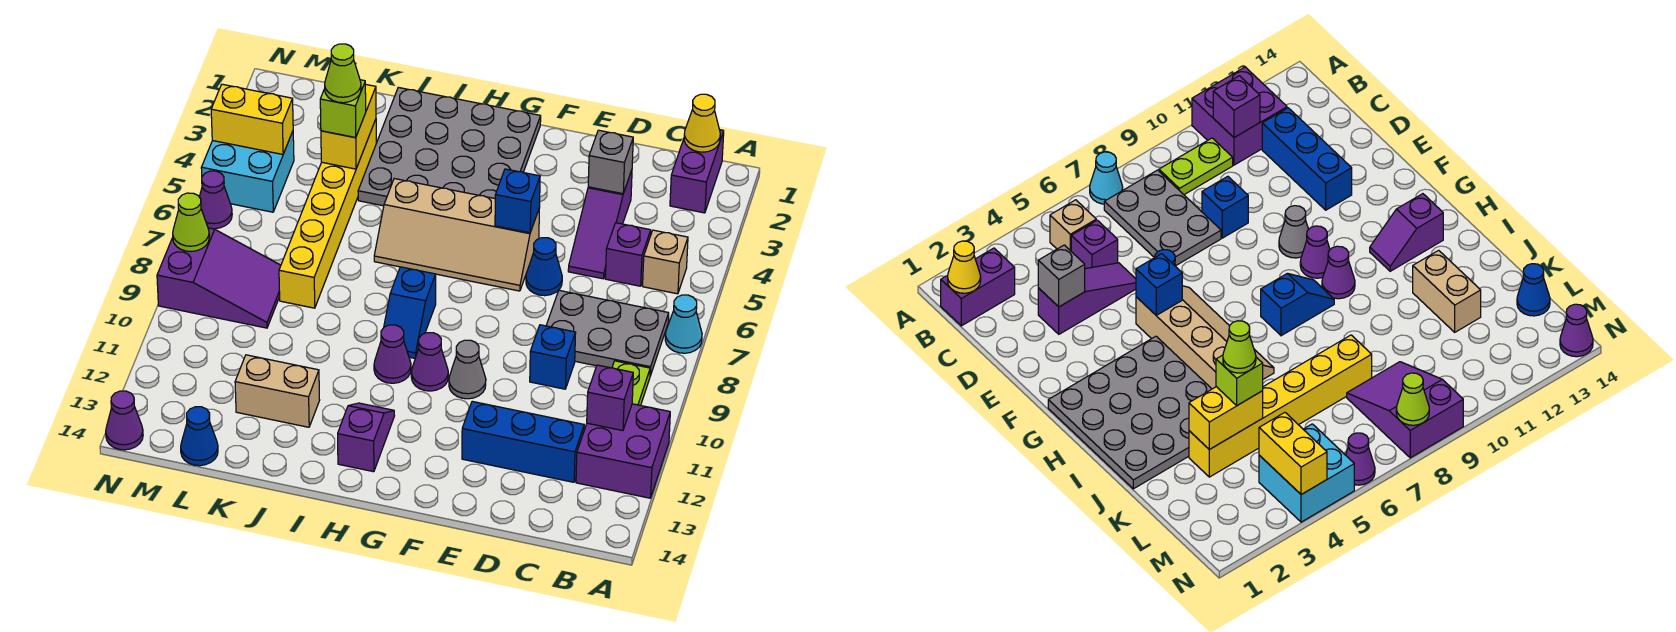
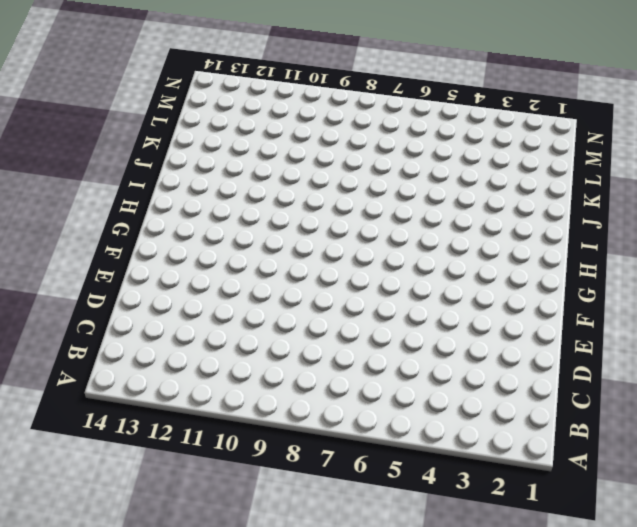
none -> cyan cone A7 level 1
none -> purple brick A11:B12 level 1
none -> purple brick B1:B2 level 1
none -> tan brick B5 level 1

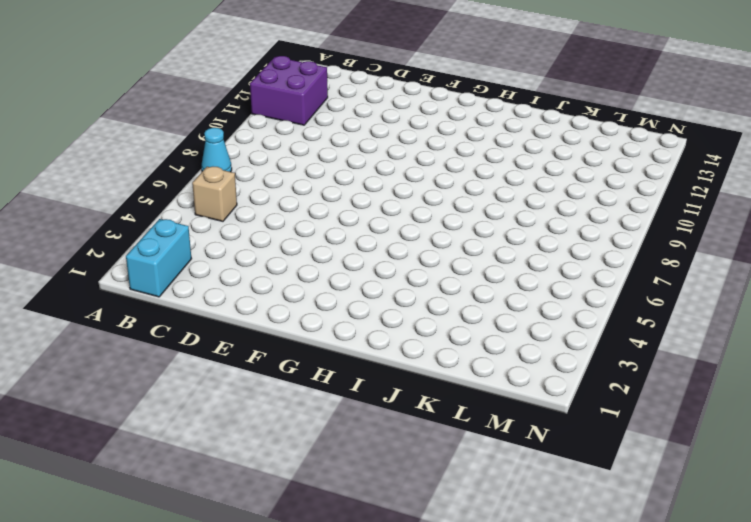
cyan brick B1:B2 level 1 -> purple brick B1:B2 level 1
none -> grey plate B7:D8 level 1
none -> lime plate B9:B10 level 1
none -> purple brick C5 level 1
none -> blue brick C12:E12 level 1

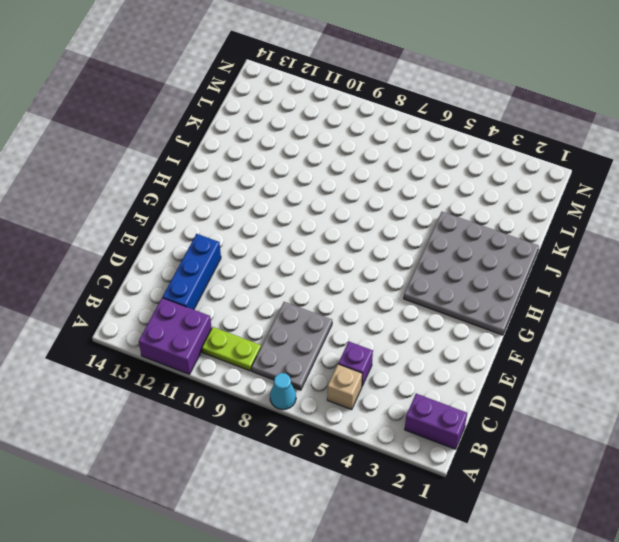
none -> purple slope D3:D5 level 1 top 3
none -> blue brick D9 level 1
none -> blue cone E6 level 1
none -> tan slope F5:I6 level 1 top 5

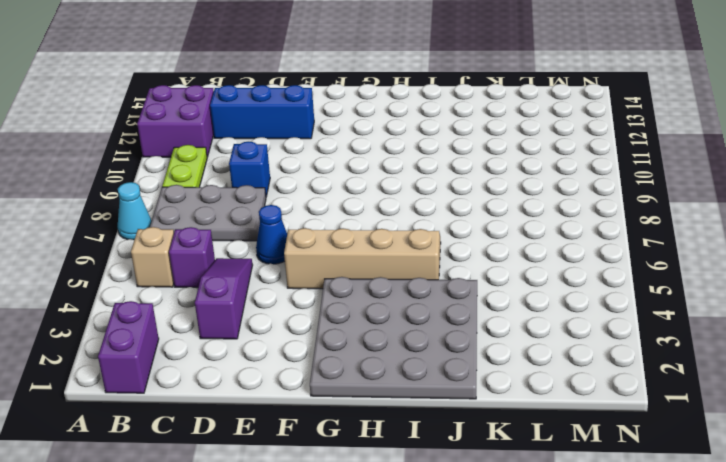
none -> grey cone F10 level 1
none -> purple cone G10 level 1
none -> blue slope H8:H9 level 1 top 8
none -> purple cone H10 level 1

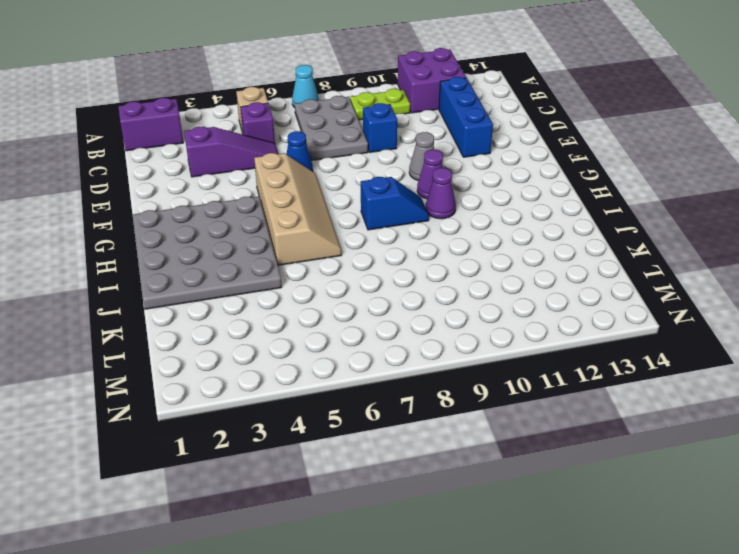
none -> purple slope H12:H13 level 1 top 13
none -> tan brick J12:K12 level 1
none -> yellow brick K3:K8 level 1
none -> purple slope L8:N9 level 1 top N

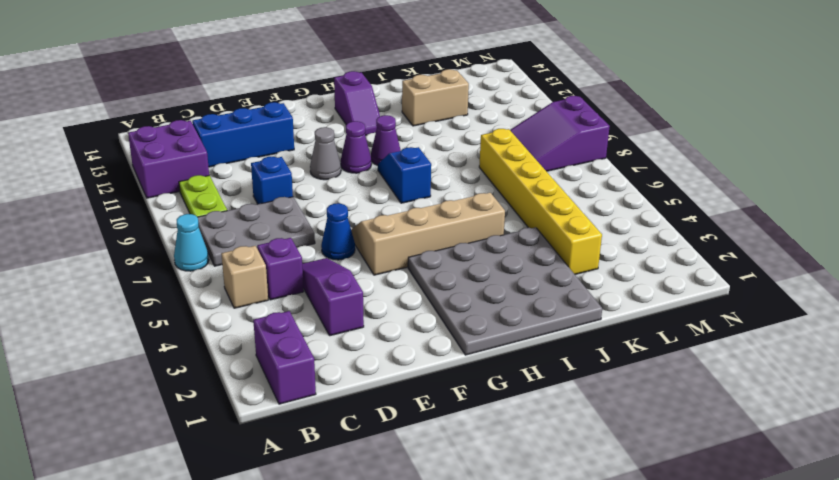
none -> blue cone L14 level 1
none -> cyan brick M4:N5 level 1
none -> purple cone N6 level 1
none -> purple cone N14 level 1

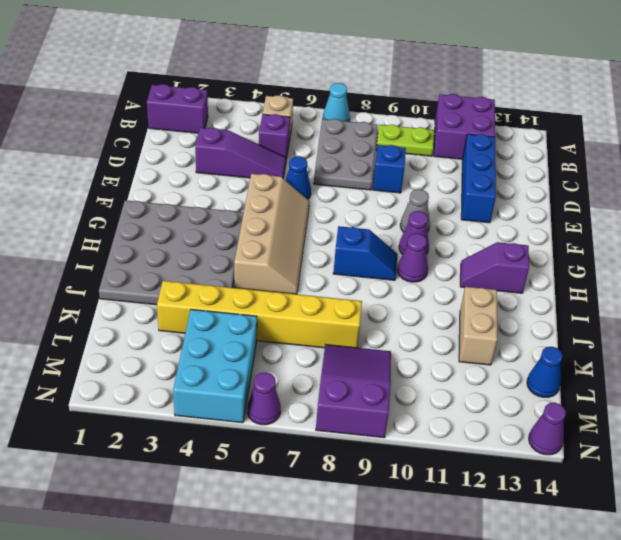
cyan brick L4:N5 level 1 -> cyan brick M4:N5 level 1
none -> yellow cone B1 level 2
none -> purple brick B11 level 2
none -> grey brick D3 level 2
none -> blue brick F5 level 2

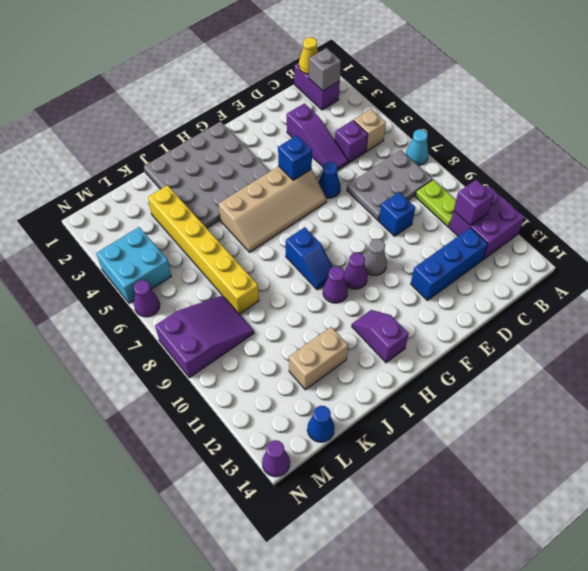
grey brick B2 level 2 -> grey brick D3 level 2
none -> yellow brick K3:K4 level 2
none -> yellow brick M4:N4 level 2
none -> lime cone N8 level 2
none -> lime brick K4 level 3

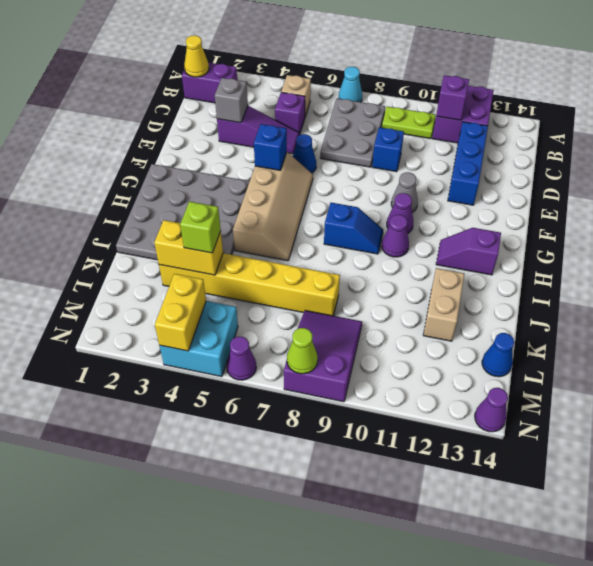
none -> lime cone K4 level 4

